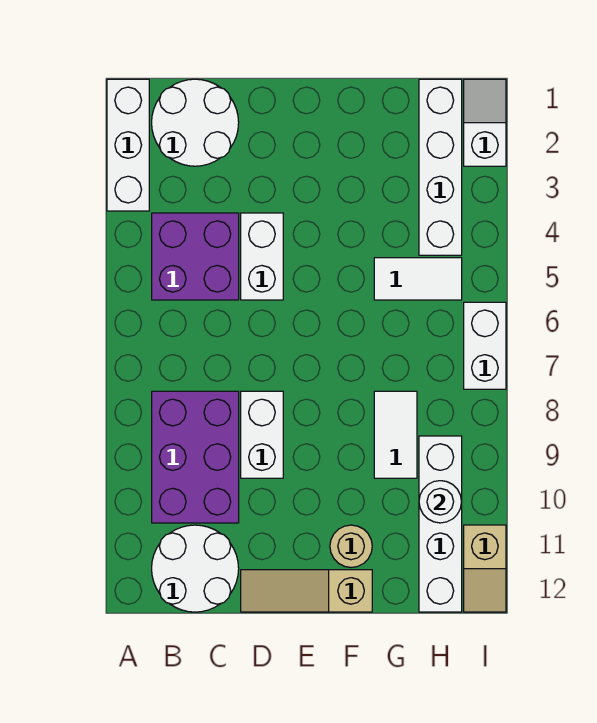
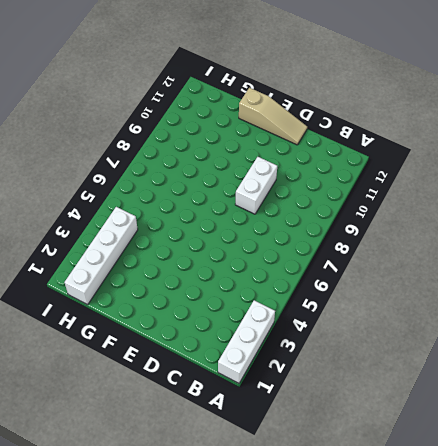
none -> white round brick B1:C2 level 1
none -> purple brick B4:C5 level 1
none -> purple brick B8:C10 level 1

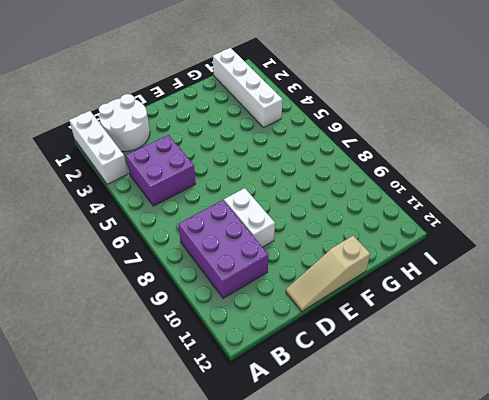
none -> white round brick B11:C12 level 1
none -> white brick D4:D5 level 1
none -> tan round brick F11 level 1

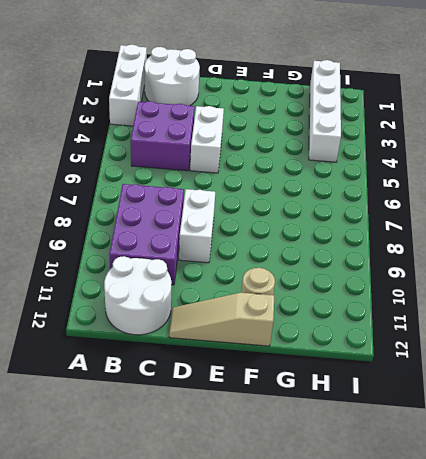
none -> white tile G5:H5 level 1
none -> white tile G8:G9 level 1
none -> white brick H9:H12 level 1

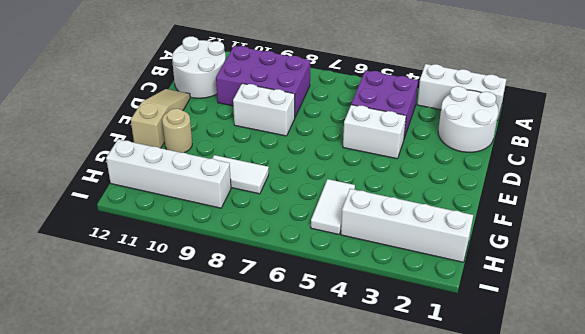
none -> white slope I1:I2 level 1 top 2
none -> white brick I6:I7 level 1
none -> tan slope I11:I12 level 1 top 11

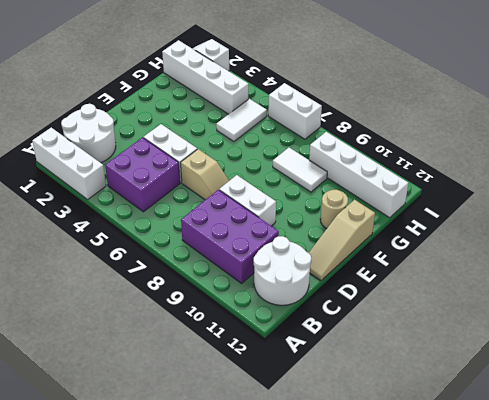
tan slope D6:D7 level 1 top 6 -> tan slope I11:I12 level 1 top 11
none -> white round brick H10 level 2

